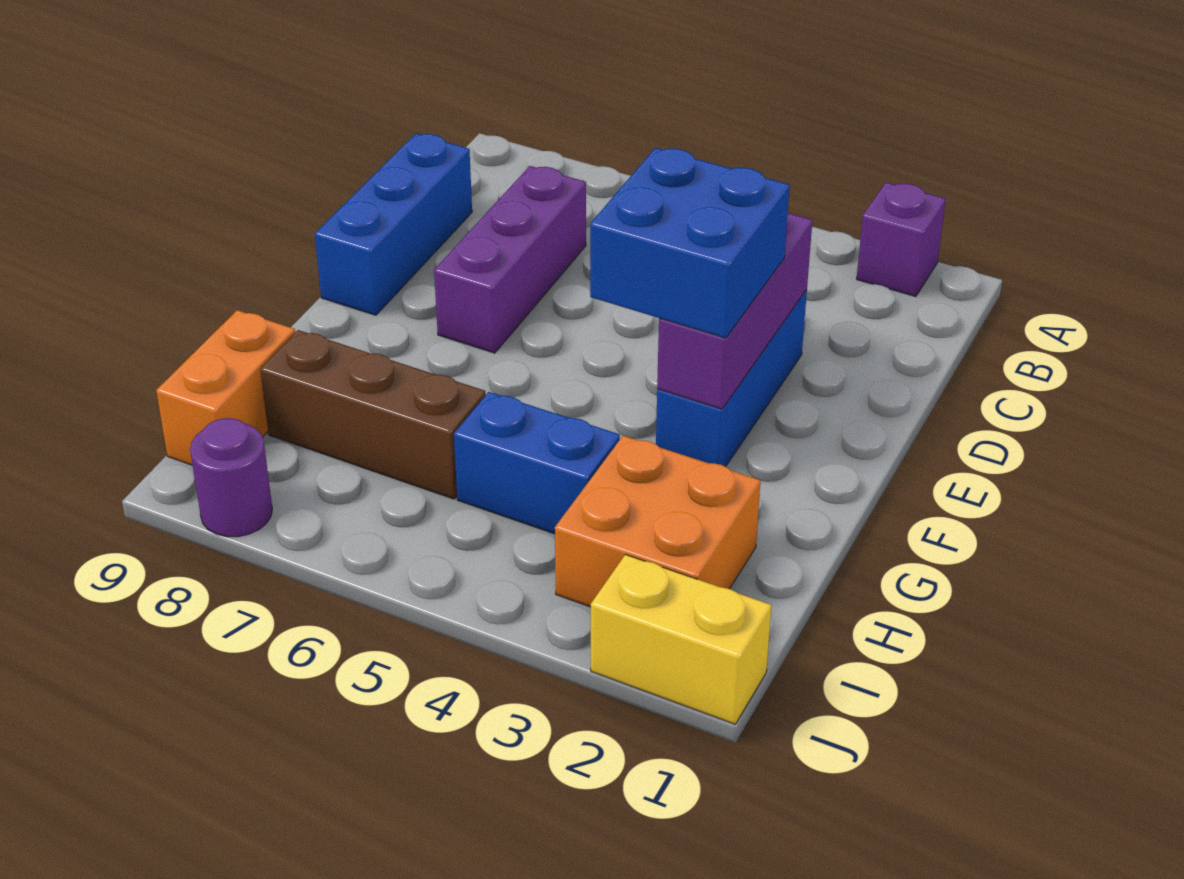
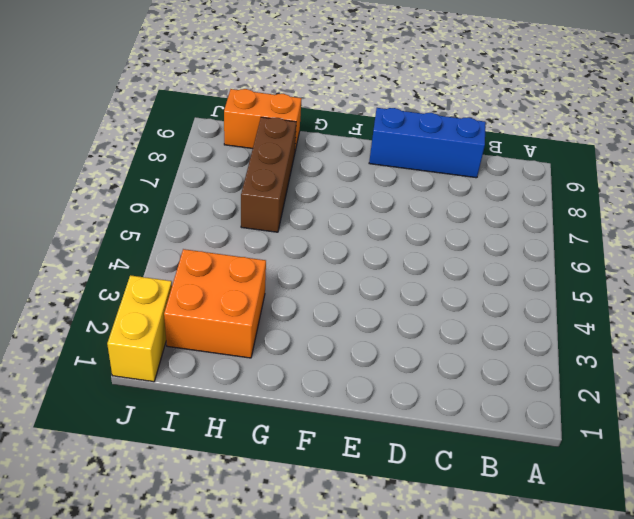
none -> purple brick A2 level 1
none -> purple brick C7:E7 level 1
none -> blue brick D3:F3 level 1

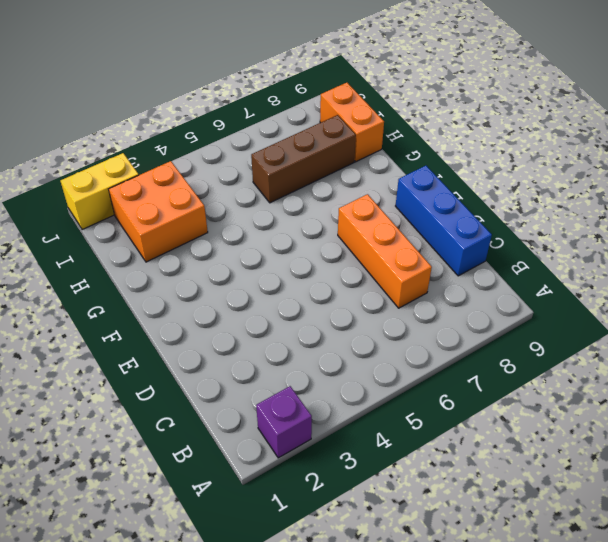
orange brick C7:E7 level 1 -> purple brick C7:E7 level 1
none -> blue brick D3:F3 level 1
none -> blue brick H4:H5 level 1
none -> purple round brick J8 level 1

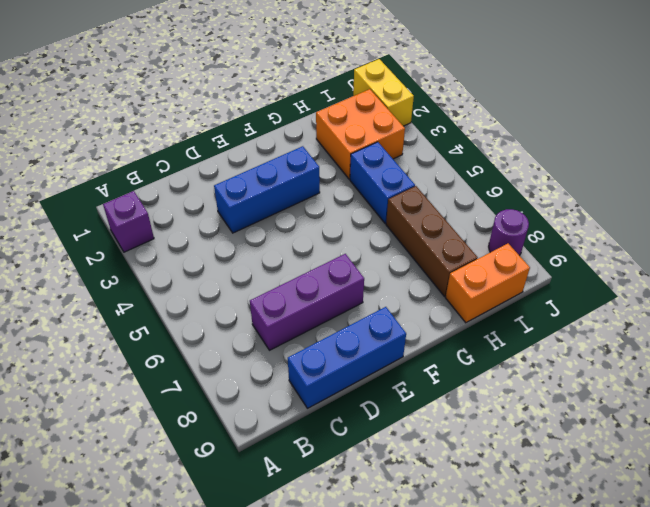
none -> purple brick D3:F3 level 2
none -> blue brick E3:F4 level 3

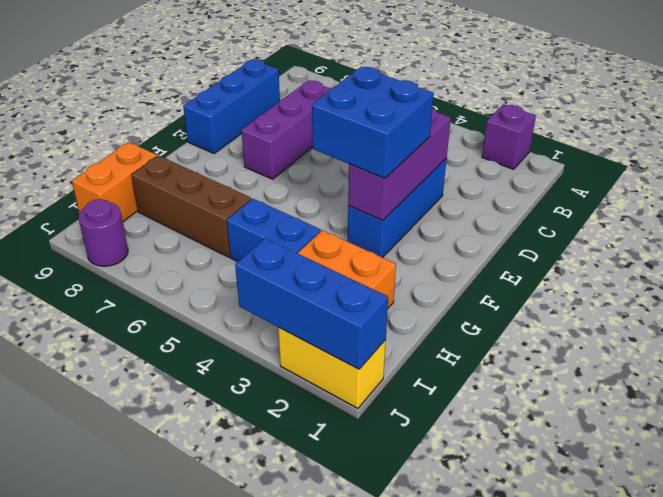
blue brick J1:J3 level 2 -> none

